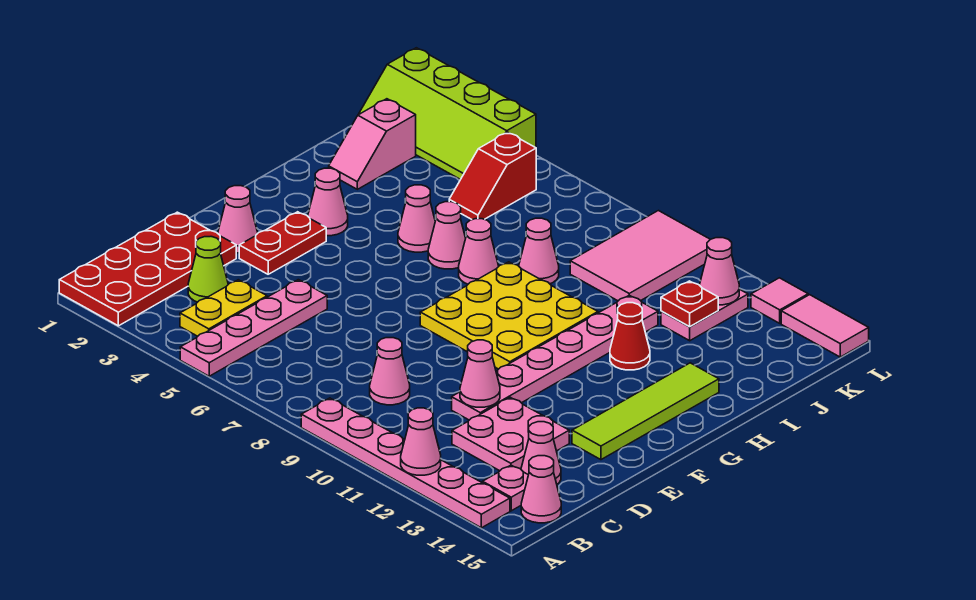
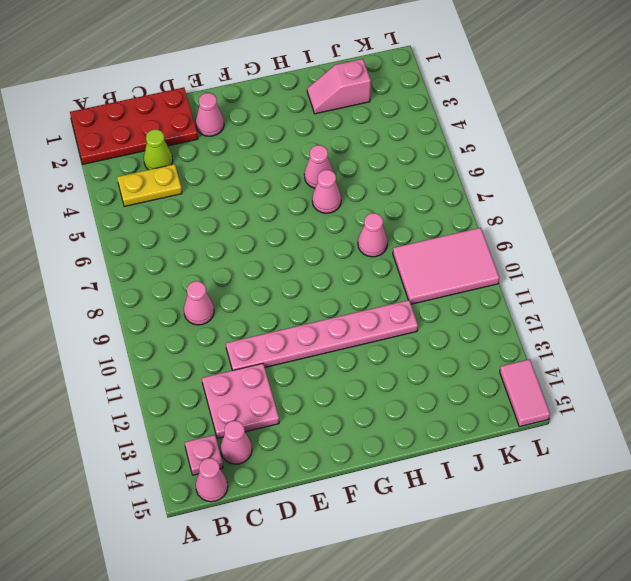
none -> pink plate A5:D5 level 1
none -> pink plate A9:A14 level 1
none -> red plate E3:F3 level 1
none -> lime tile E14:H14 level 1

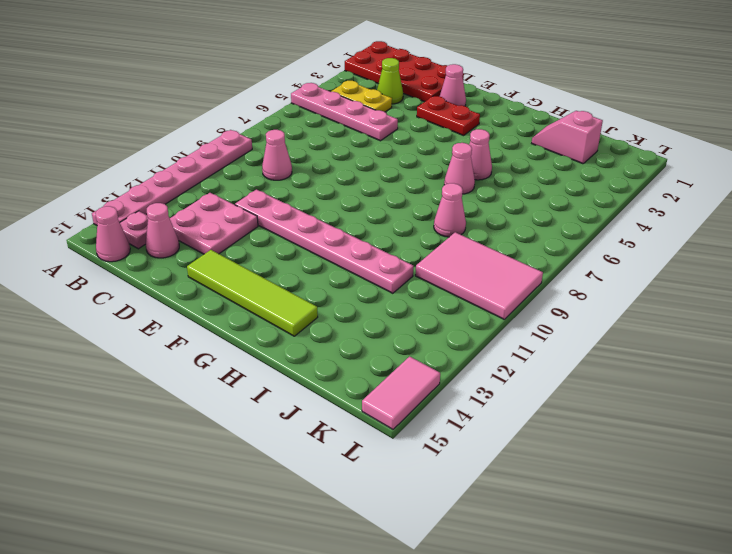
none -> yellow plate F8:H10 level 1
none -> pink cone G3 level 1
none -> pink cone H7 level 1
none -> red cone H12 level 1

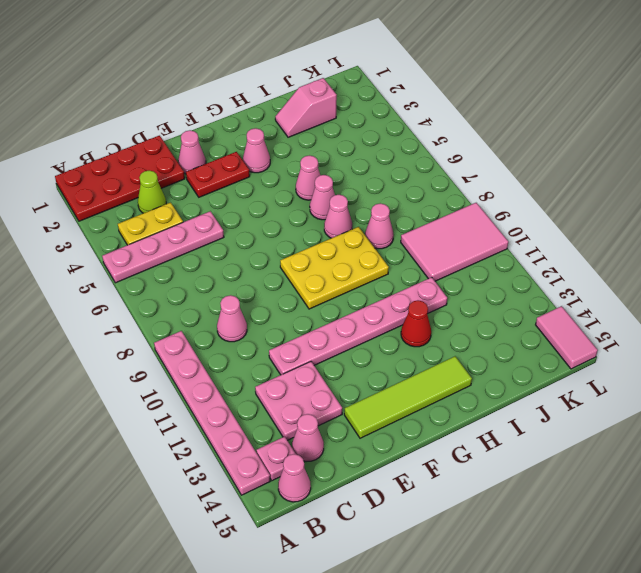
yellow plate F8:H9 level 1 -> yellow plate F8:H10 level 1
none -> red slope J5:K5 level 1 top K
none -> pink plate J12:K12 level 1
none -> lime slope K1:L4 level 1 top L
none -> pink tile L13 level 1

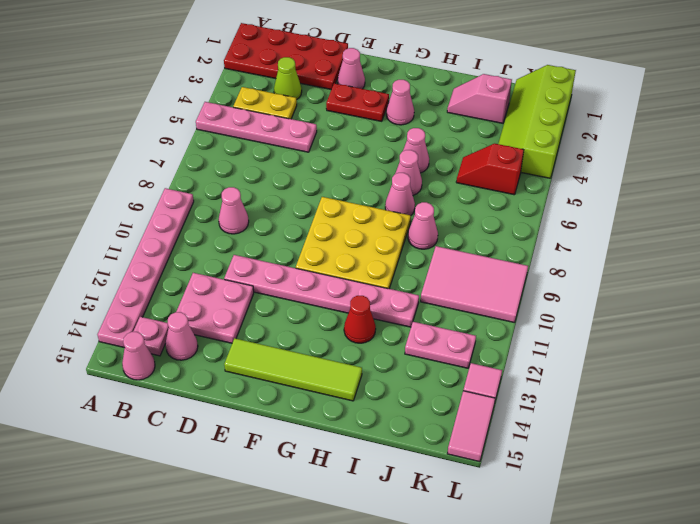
none -> pink cone A12 level 2
none -> pink cone D11 level 2
none -> red plate J12 level 2
none -> pink cone K12 level 2

